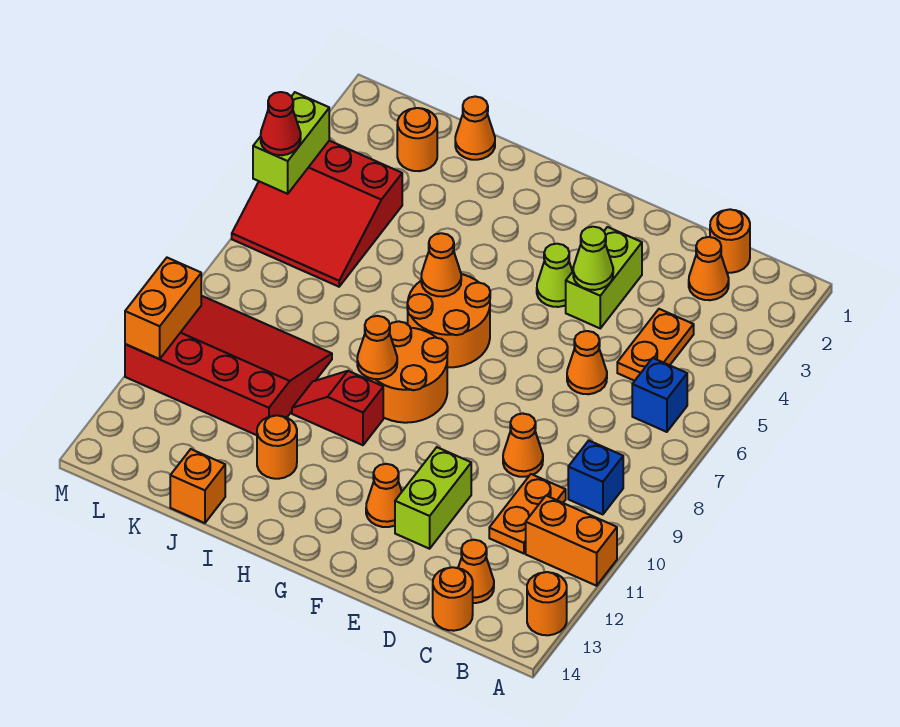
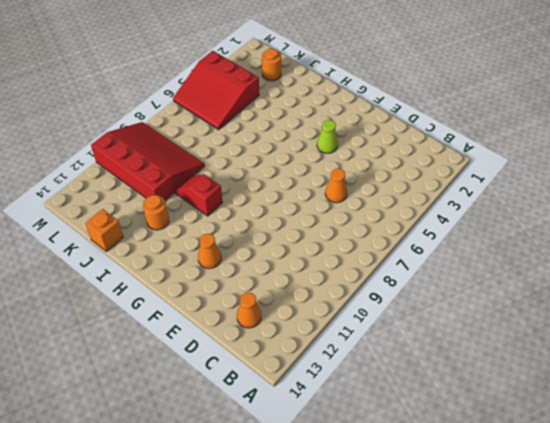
none -> orange brick A11:B11 level 1
none -> orange round brick A13 level 1
none -> blue brick B6 level 1
none -> blue brick B9 level 1

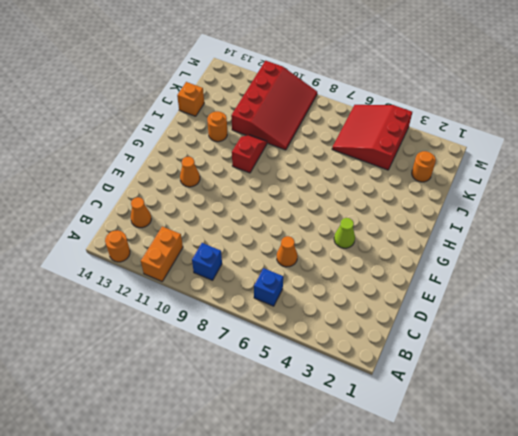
none -> orange round brick C1 level 1
none -> orange cone C2 level 1
none -> orange plate C4:C5 level 1
none -> orange plate C10:C11 level 1

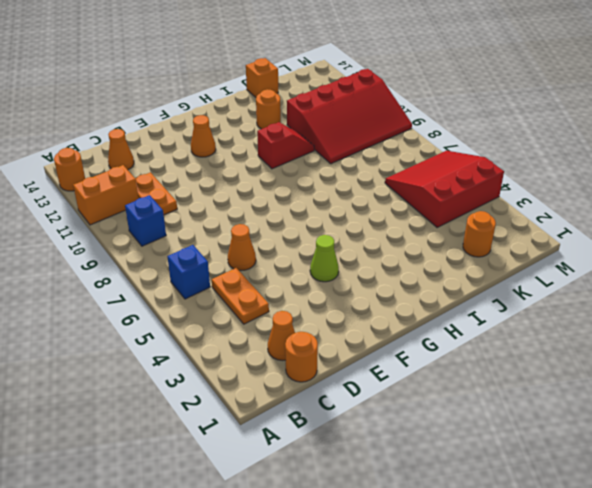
none -> orange round brick C14 level 1
none -> orange cone D9 level 1
none -> lime brick E3:E4 level 1
none -> lime brick E11:E12 level 1

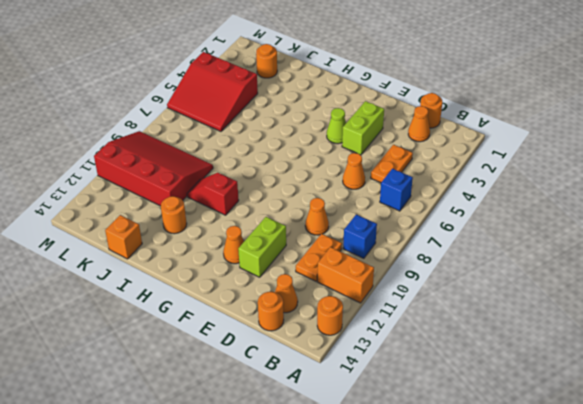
none -> orange round brick G6:H7 level 1
none -> orange round brick G8:H9 level 1
none -> orange cone J1 level 1
none -> lime cone E4 level 2

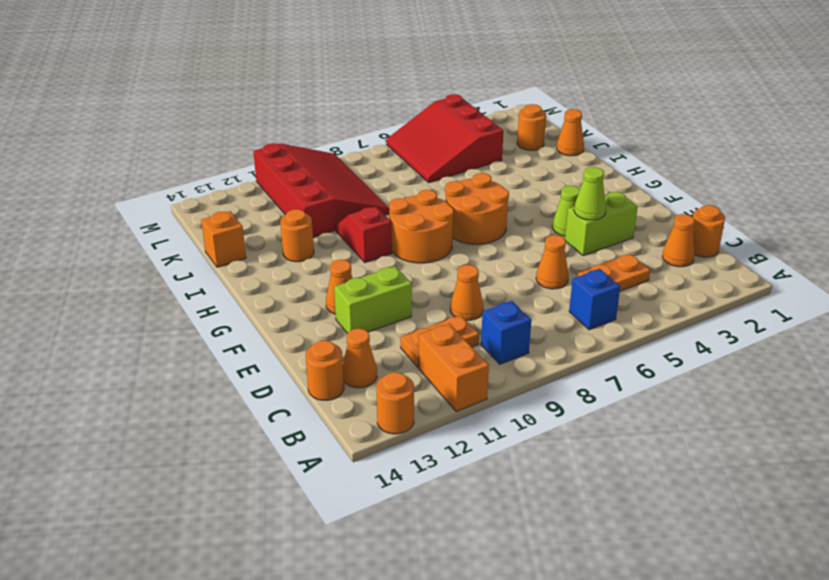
none -> orange cone H6 level 2
none -> orange cone H9 level 2
none -> lime brick M4:M5 level 2
none -> orange brick M10:M11 level 2

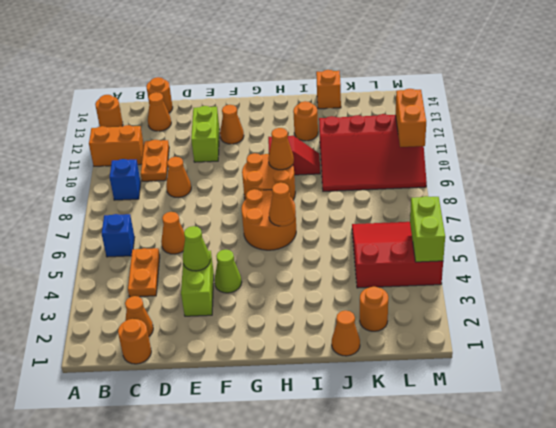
none -> red cone M5 level 3

